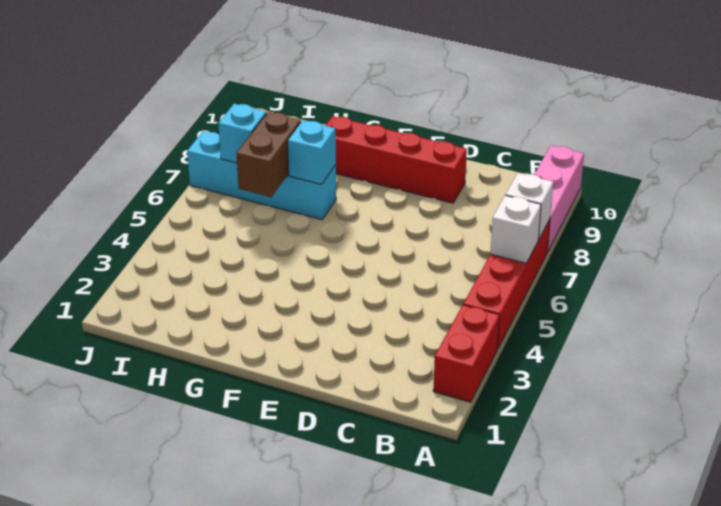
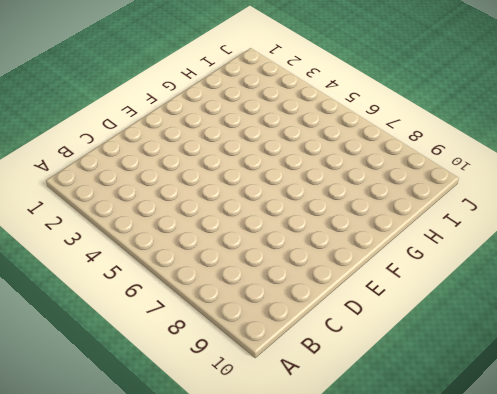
none -> red brick A2:A3 level 1
none -> red brick A4:A7 level 1

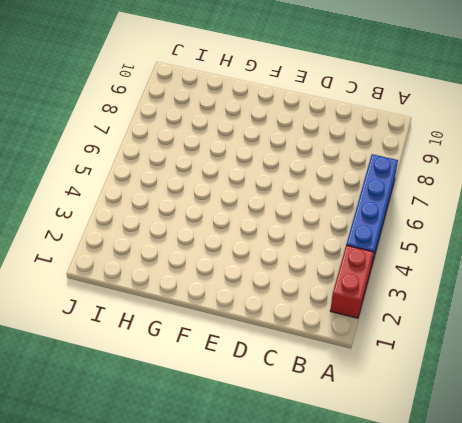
blue brick A4:A7 level 1 -> red brick A4:A7 level 1
none -> pink brick A8:A10 level 1
none -> red brick D9:G9 level 1

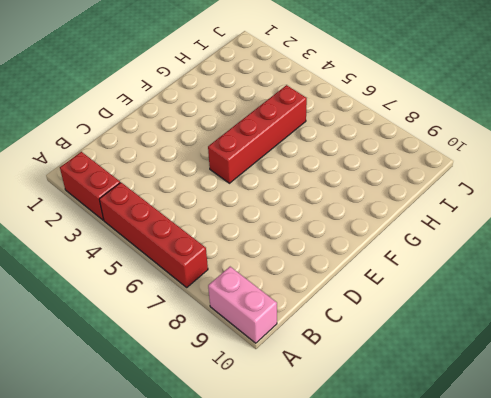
pink brick A9:A10 level 1 -> pink brick A8:A10 level 1
red brick E5:H5 level 1 -> red brick D9:G9 level 1
none -> cyan brick G7:J7 level 1
none -> white brick A6 level 2

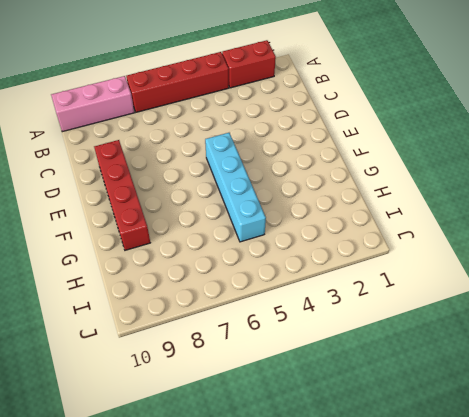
cyan brick E5:H5 level 1 -> cyan brick G7:J7 level 1
none -> white brick A6 level 2
none -> white brick A7 level 2

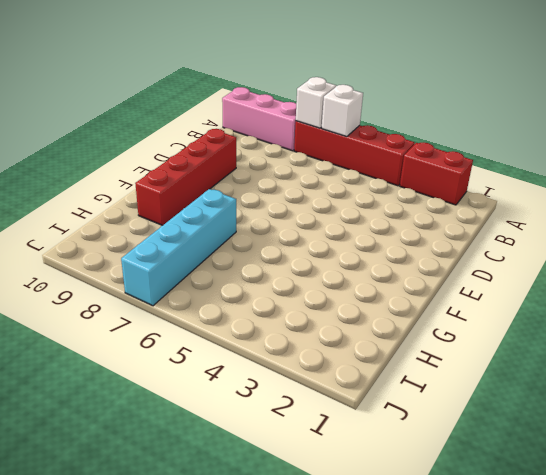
none -> cyan brick G7 level 2
none -> brown brick H6:H7 level 2

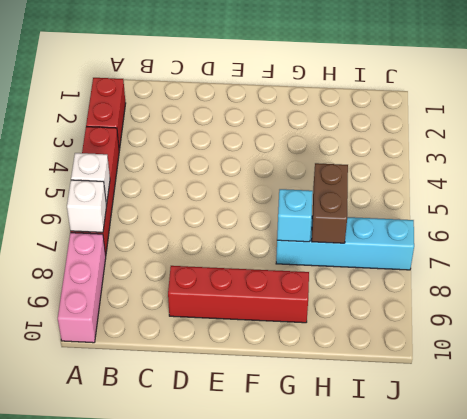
none -> cyan brick I7 level 2

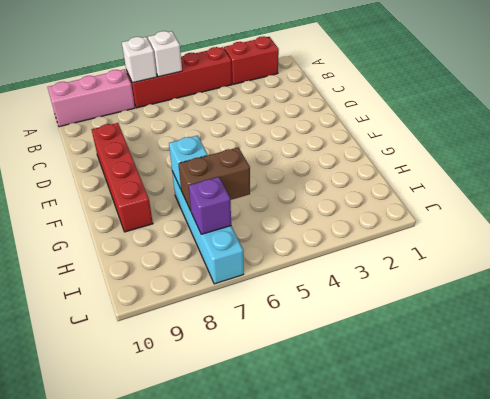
purple brick I7 level 2 -> cyan brick I7 level 2

